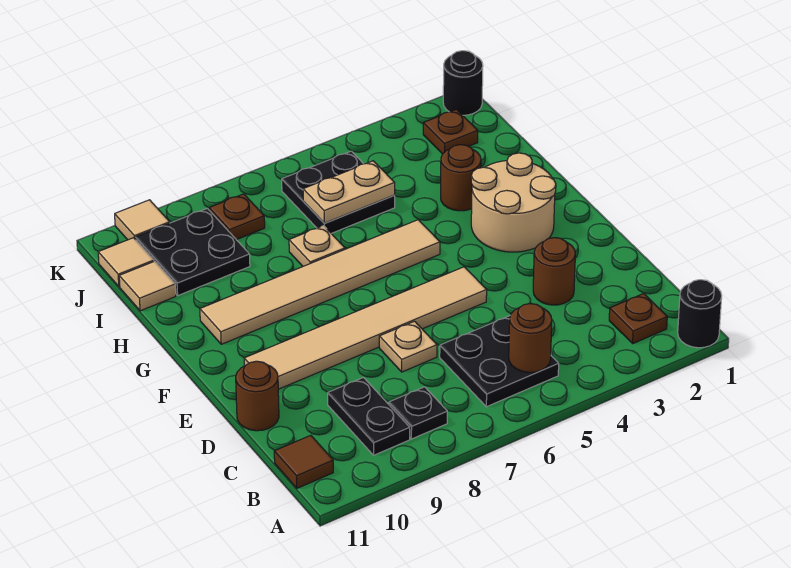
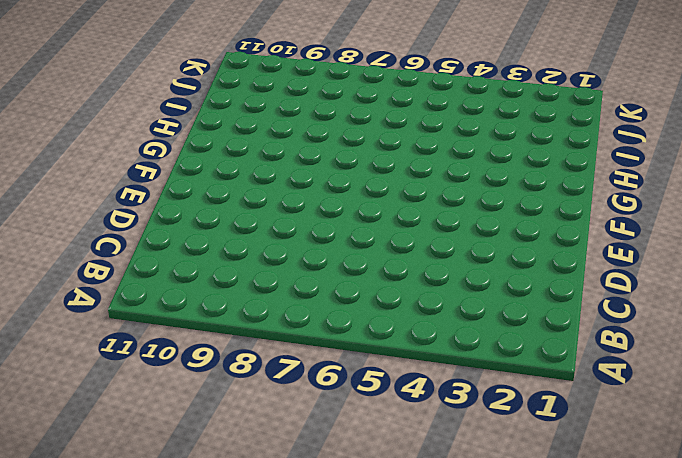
none -> black round brick A1 level 1
none -> brown plate B2 level 1
none -> black plate B5:C6 level 1

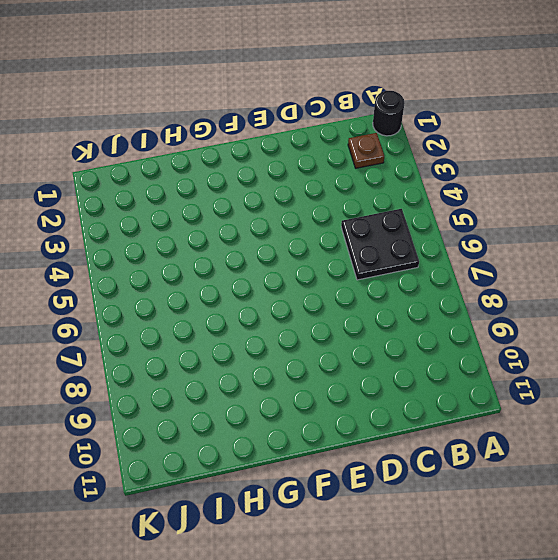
none -> black plate B8 level 1
none -> black plate B9:C9 level 1
none -> brown tile B11 level 1

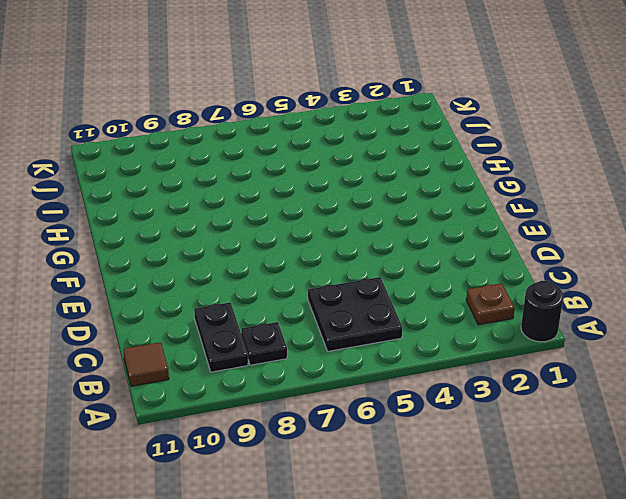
none -> brown round brick D3 level 1
none -> tan plate D7 level 1
none -> brown round brick D11 level 1

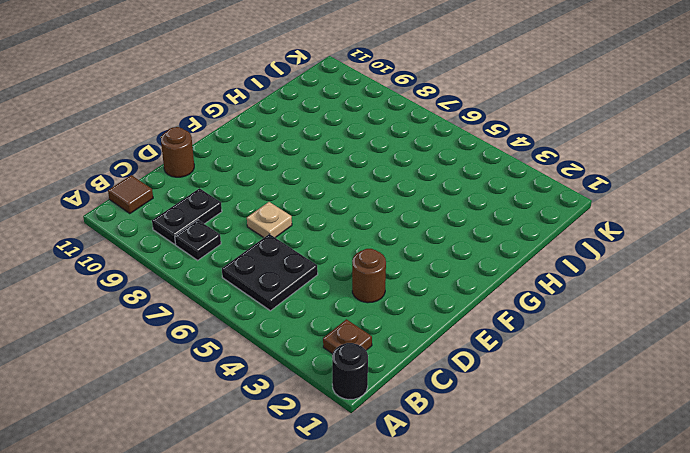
none -> tan tile E5:E10 level 1
none -> tan round brick F2:G3 level 1
none -> tan tile G5:G10 level 1

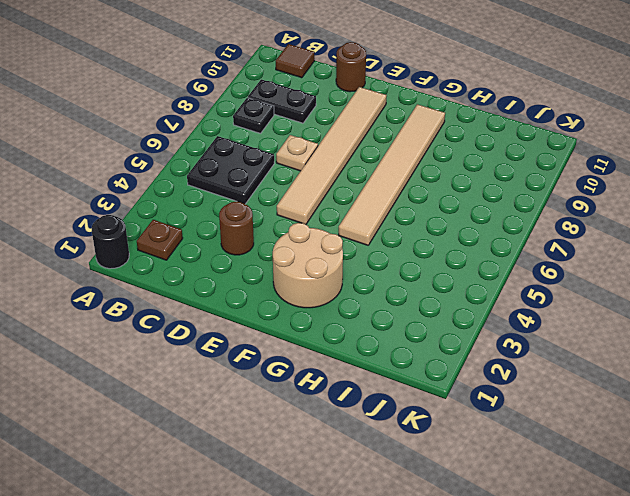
none -> brown round brick H3 level 1
none -> tan plate H7 level 1
none -> black plate I5:J6 level 1

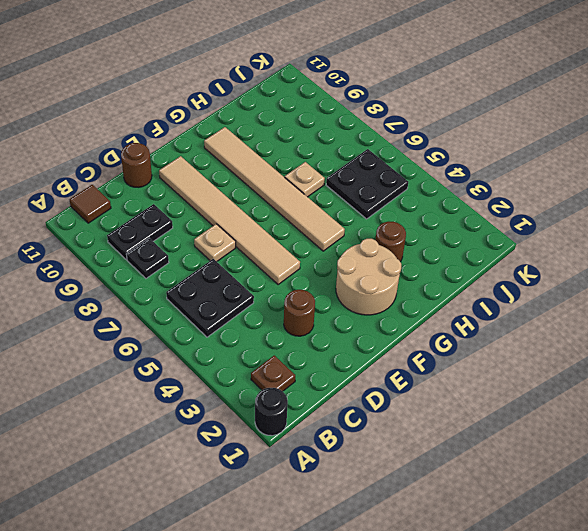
none -> black plate I9:J10 level 1
none -> tan tile I11 level 1
none -> brown plate J2 level 1

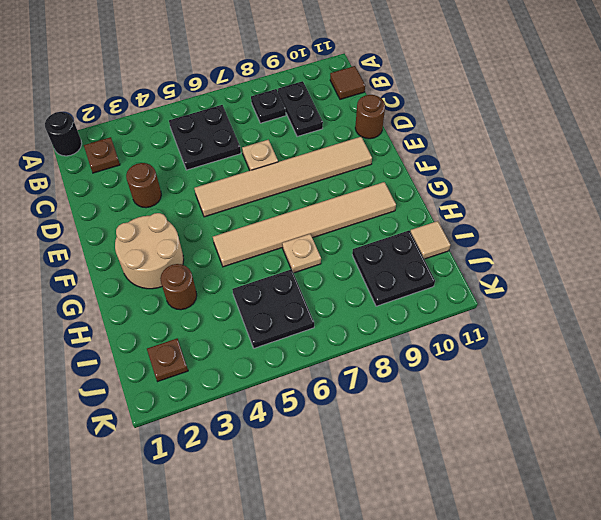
none -> brown plate J8 level 1
none -> tan tile J11 level 1
none -> black round brick K1 level 1

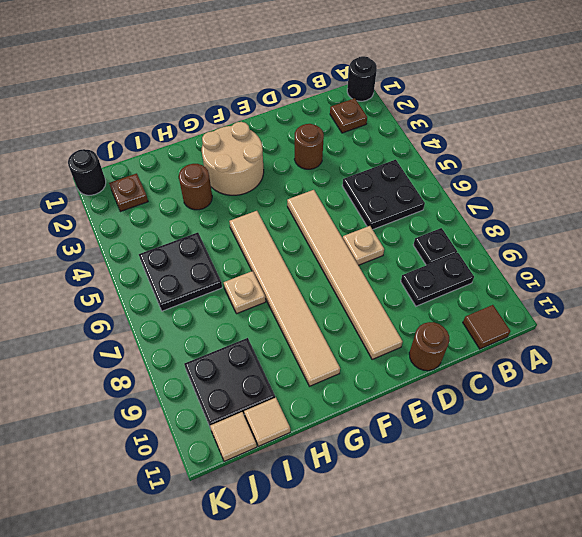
none -> brown plate J8 level 1
none -> tan tile K10 level 1
none -> brown round brick B5 level 2

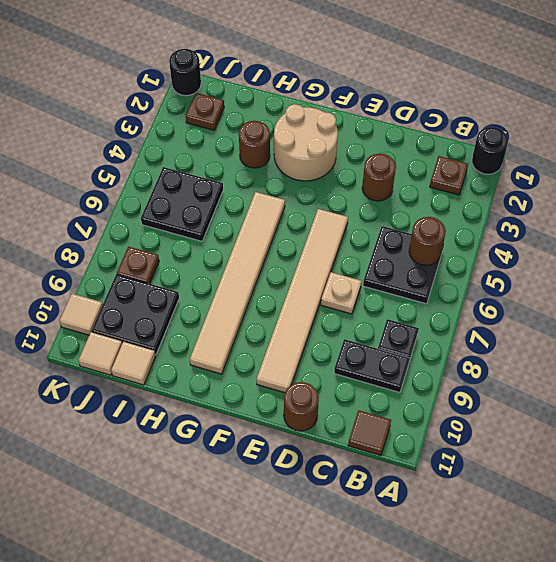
none -> tan plate H7 level 1
none -> tan plate I5:I6 level 2

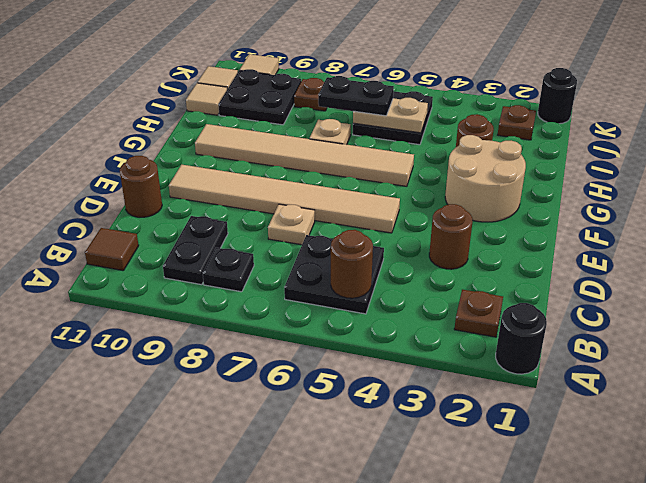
black plate I6:I7 level 3 -> none

